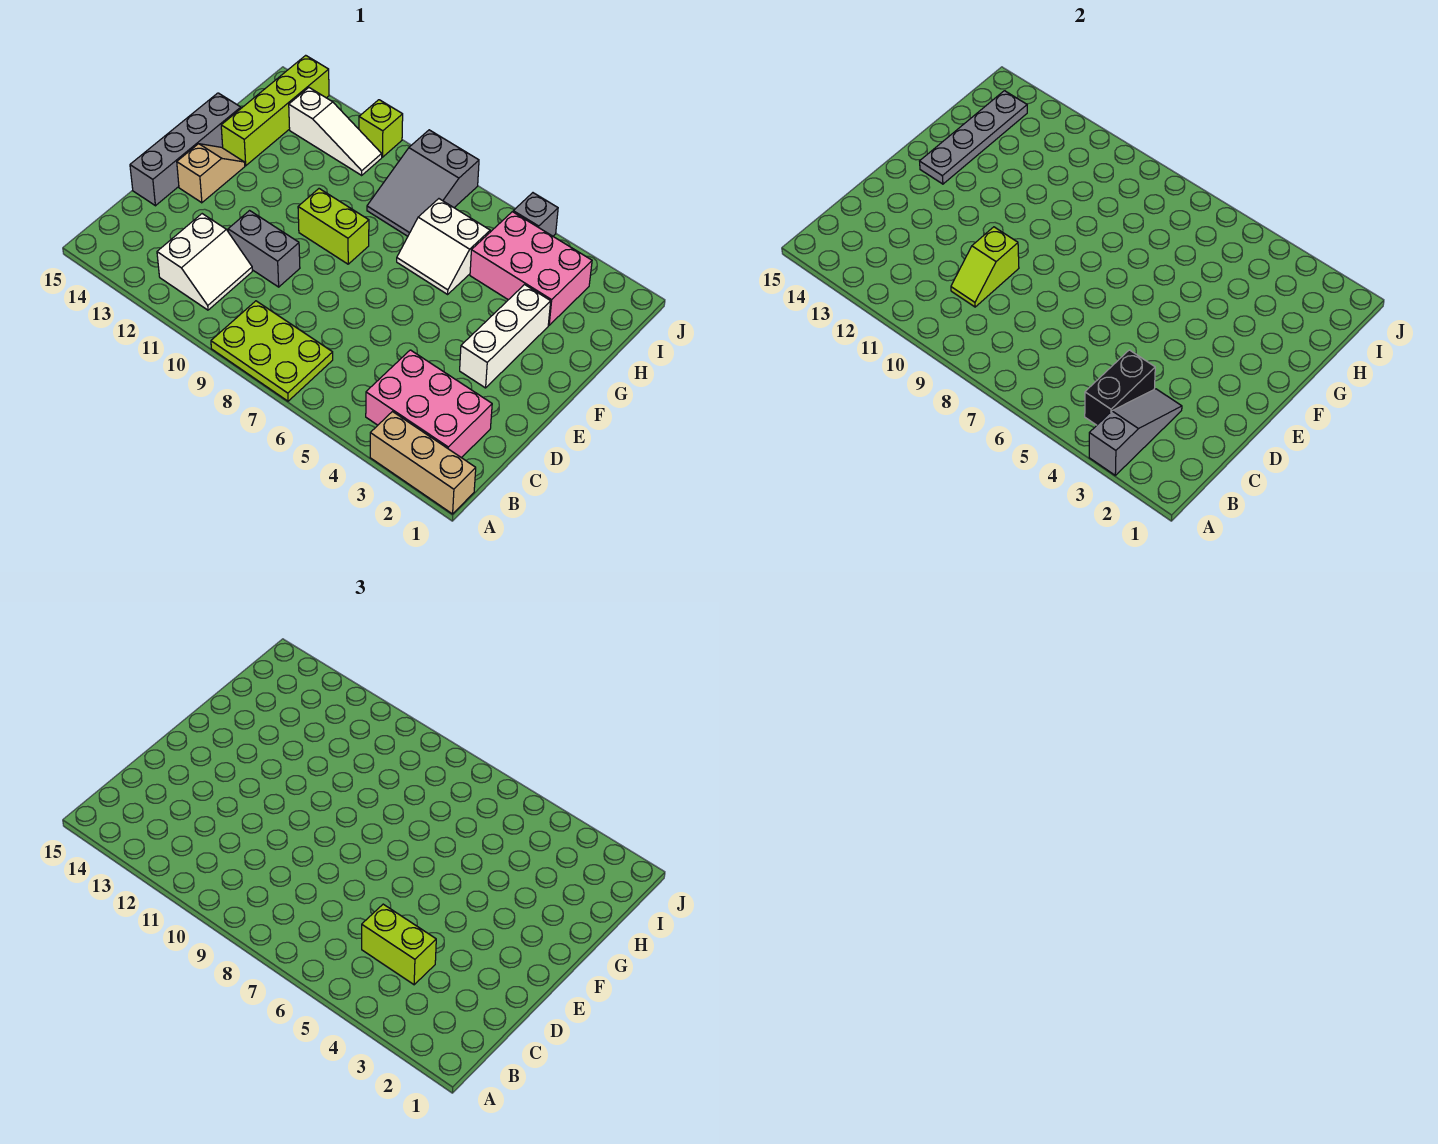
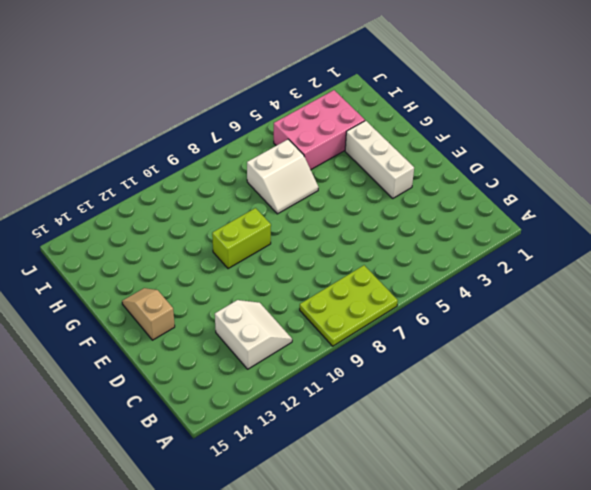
none -> tan brick A1:A3 level 1
none -> pink brick B2:C4 level 1
none -> grey brick D10:D11 level 1

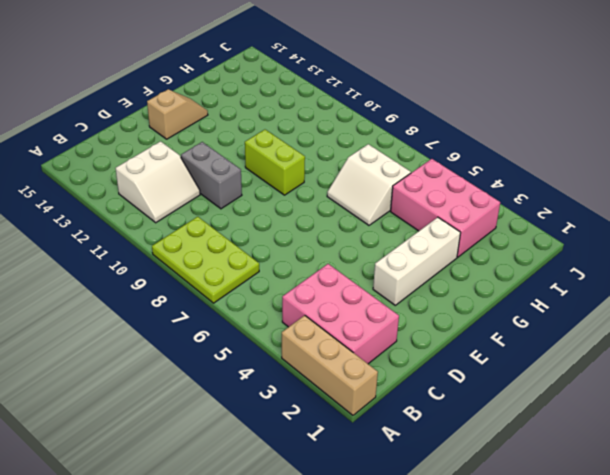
none -> grey brick D15:G15 level 1
none -> lime brick G14:J14 level 1
none -> grey slope H8:J9 level 1 top J

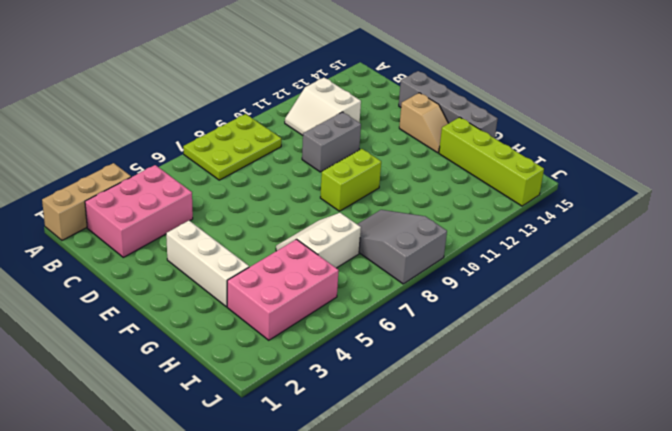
none -> white slope I11:I13 level 1 top 13
none -> grey brick J5 level 1
none -> lime brick J11 level 1

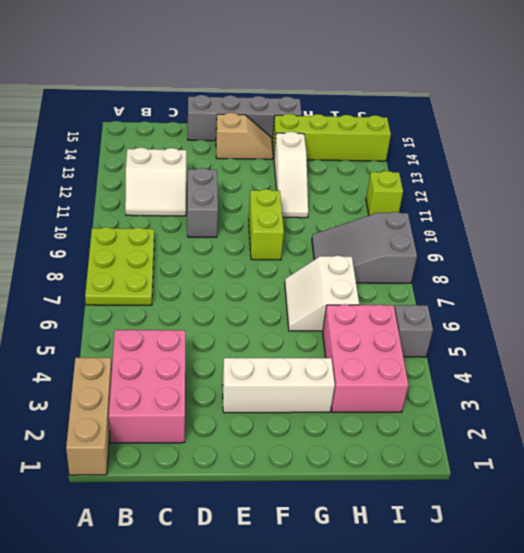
white slope G11:G13 level 1 top 13 -> white slope I11:I13 level 1 top 13
none -> grey slope A3:C3 level 2 top A
none -> black brick B4:C4 level 2
none -> lime slope C10:D10 level 2 top D

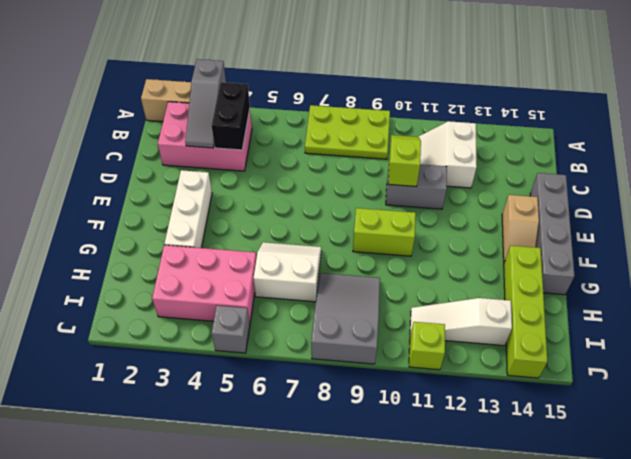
none -> grey plate F14:I14 level 2
none -> lime brick C4:C5 level 3

